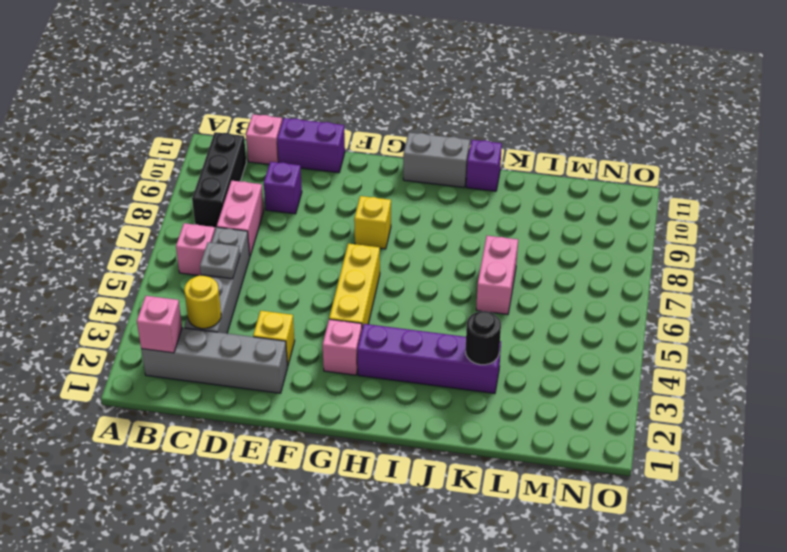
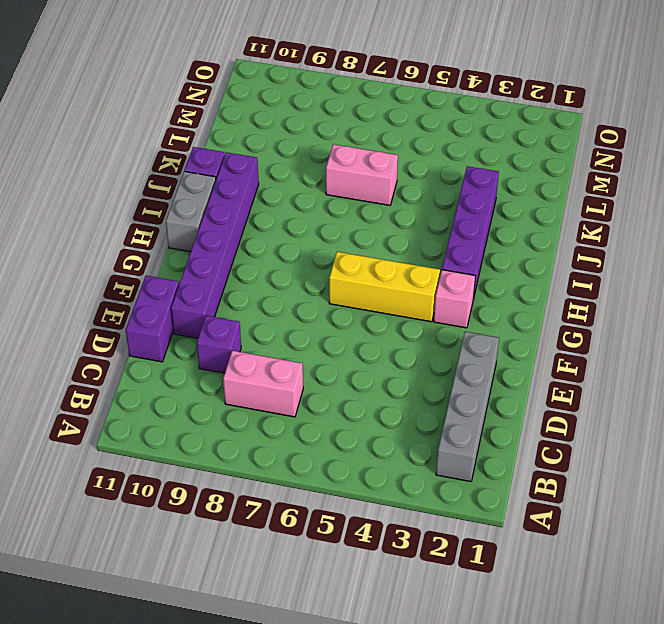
purple brick E10:J10 level 1 -> none
none -> pink brick B6 level 1
none -> black brick B8:B10 level 1
none -> grey brick C3:C6 level 1

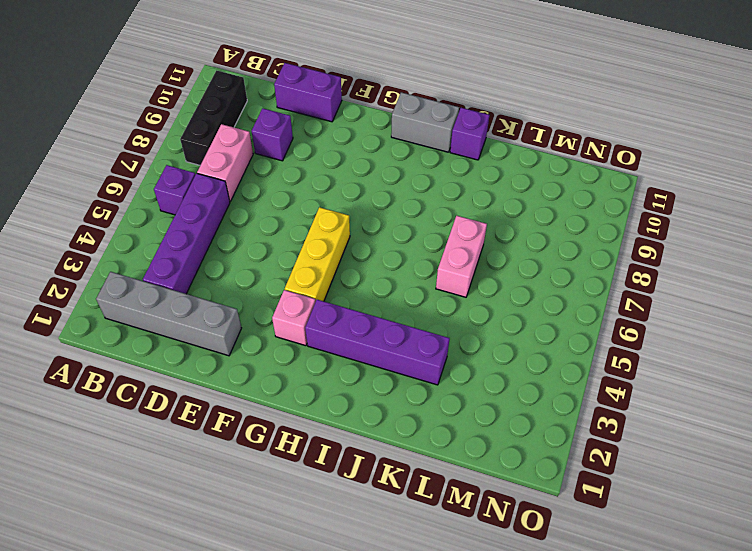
purple brick B6 level 1 -> pink brick B6 level 1
purple brick C3:C6 level 1 -> grey brick C3:C6 level 1
none -> pink brick C11 level 1
none -> yellow brick E3 level 1
none -> yellow brick G8 level 1

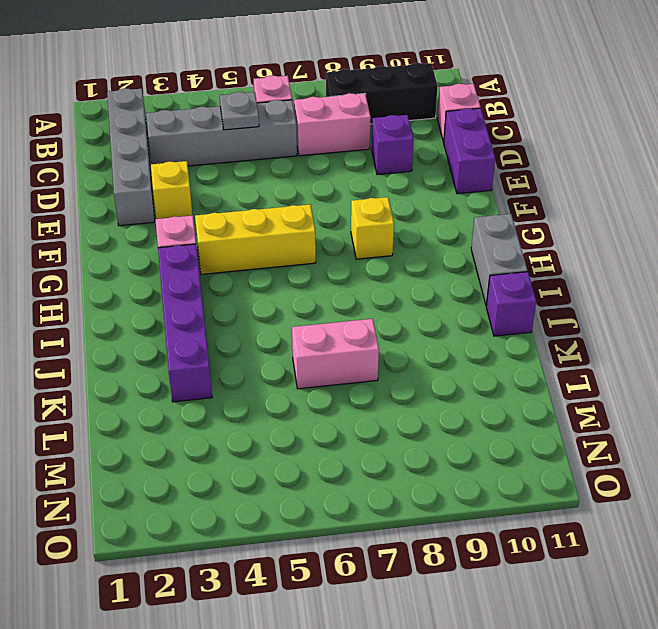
none -> pink brick B2 level 2
none -> yellow round brick C3 level 2
none -> black round brick K3 level 2

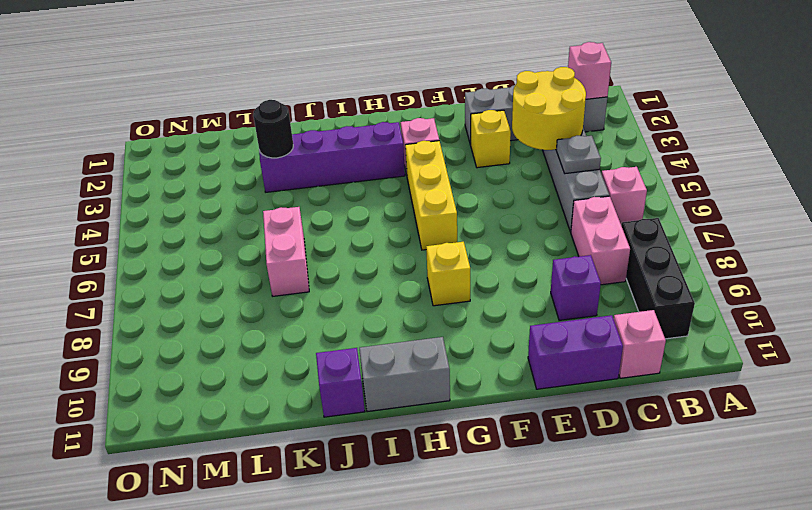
yellow round brick C3:D4 level 2 -> yellow round brick C3 level 2

